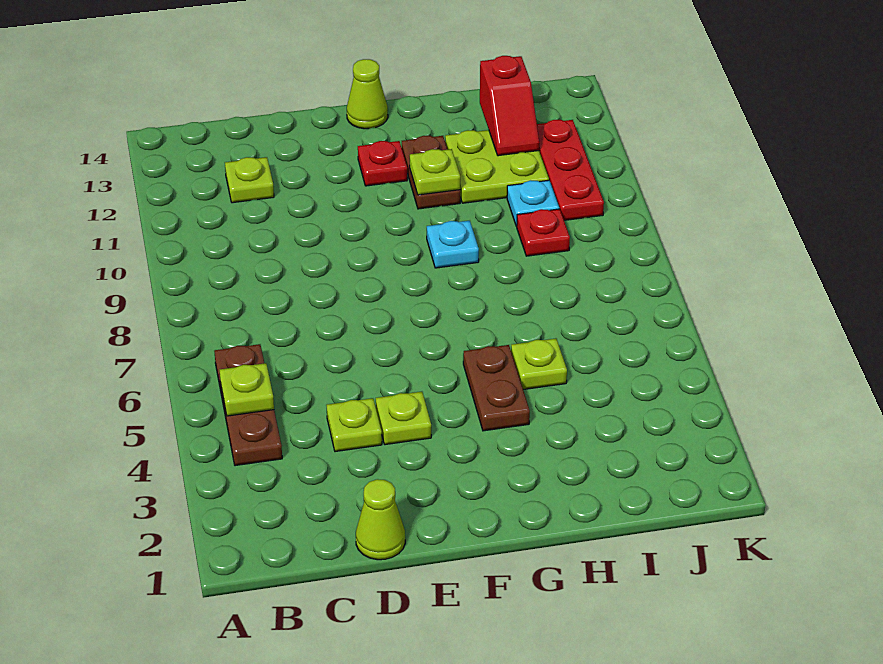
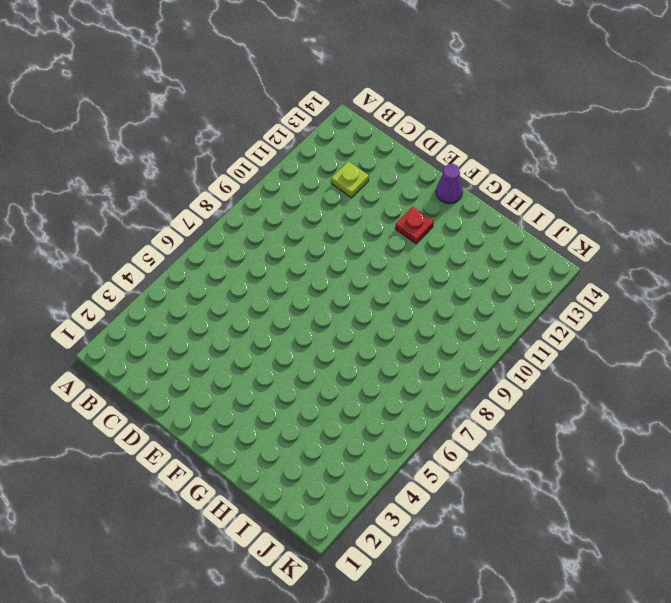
purple cone F14 level 1 -> lime cone F14 level 1
none -> brown plate B4:B6 level 1
none -> lime cone D1 level 1
none -> lime plate D4 level 1

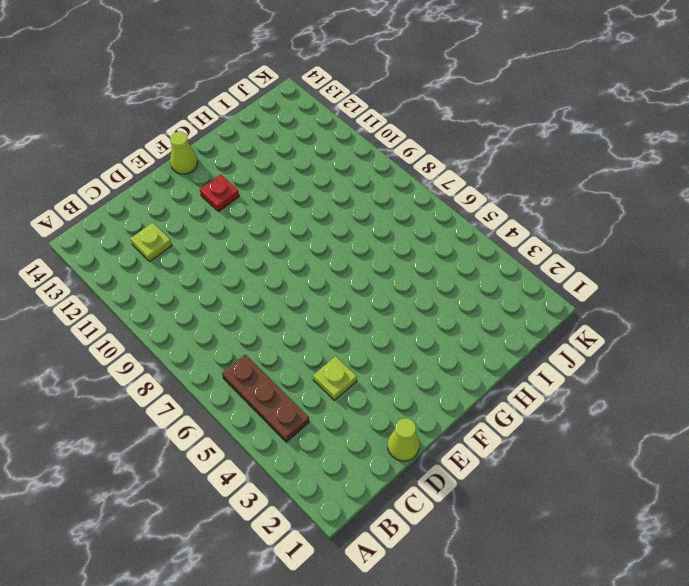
none -> lime plate E4 level 1
none -> brown plate G4:G5 level 1
none -> cyan plate G9 level 1

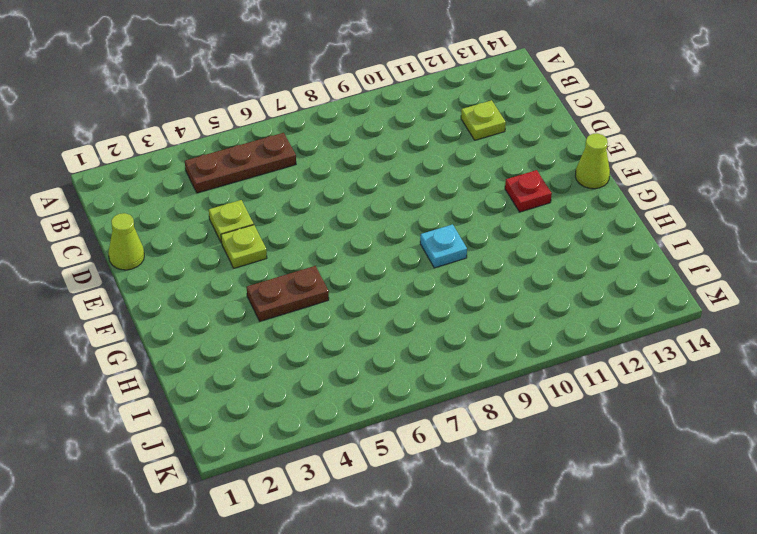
none -> brown plate G11:G12 level 1
none -> lime plate H5 level 1
none -> lime plate H11:I12 level 1

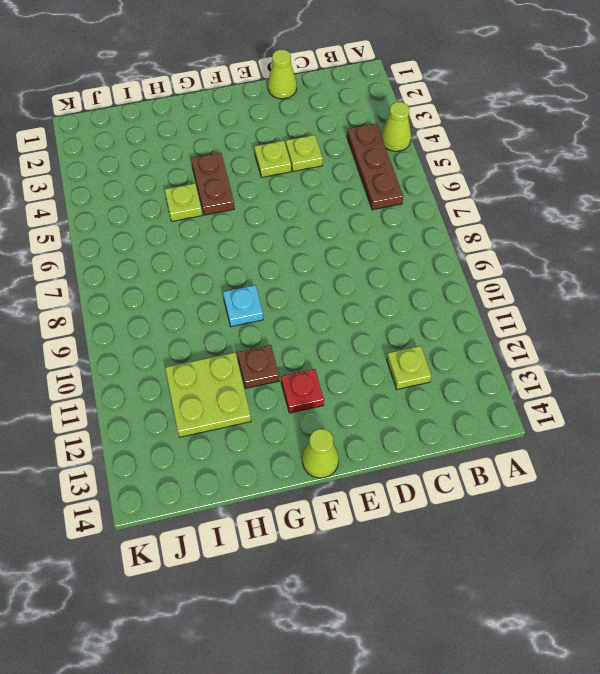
lime cone A4 level 1 -> none
brown plate G11 level 1 -> brown plate G11:G12 level 1
none -> red plate I9 level 1
none -> cyan plate I10 level 1
none -> red plate J10:J12 level 1

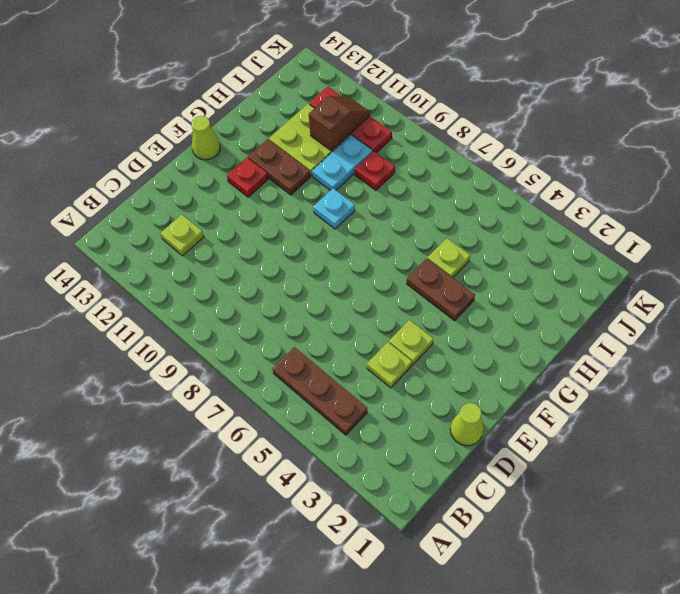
cyan plate H10:I10 level 1 -> cyan plate I10 level 1
brown slope I11:J11 level 2 top I -> none
none -> lime plate B5 level 2
none -> lime plate G11 level 2
none -> red slope I12:I13 level 2 top 13

